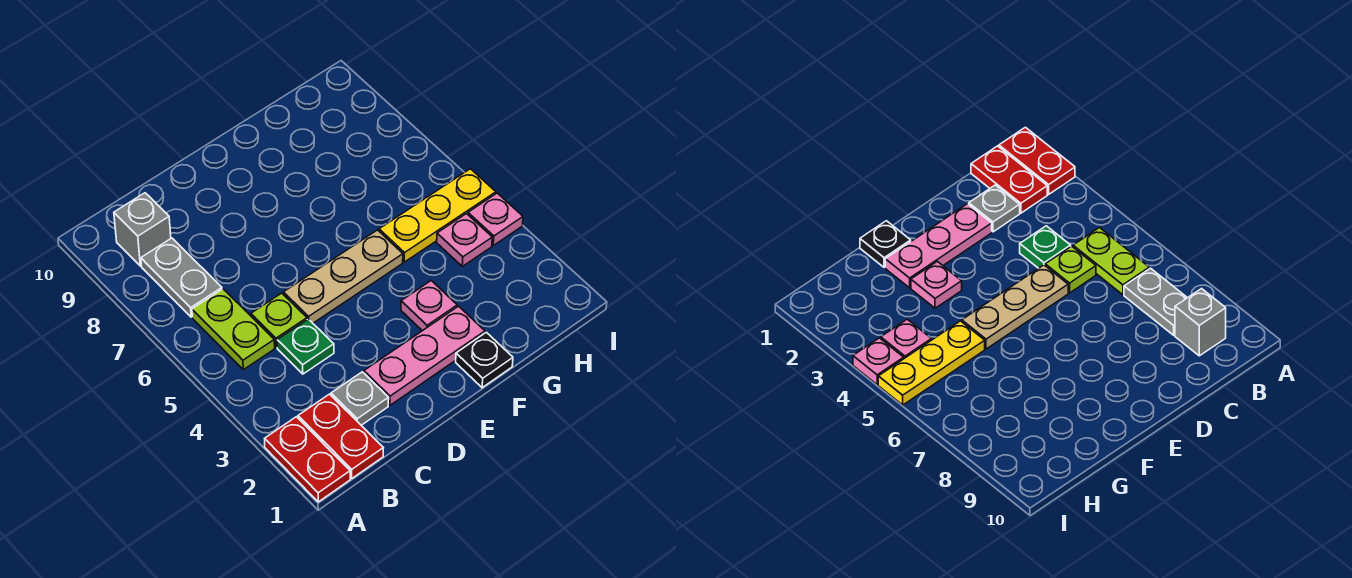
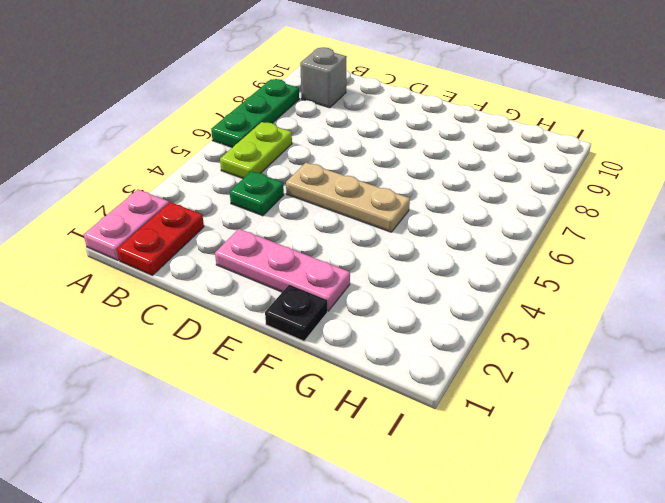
pink plate A1:A2 level 1 -> red plate A1:A2 level 1
green plate A6:A8 level 1 -> none
none -> grey plate B7:B8 level 1
none -> grey plate C2 level 1
none -> lime plate C5 level 1

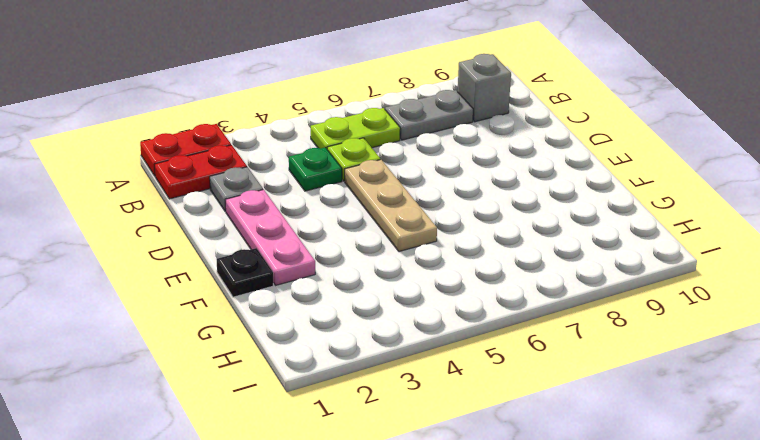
none -> pink plate F3 level 1
none -> yellow plate G5:I5 level 1
none -> pink plate H4 level 1

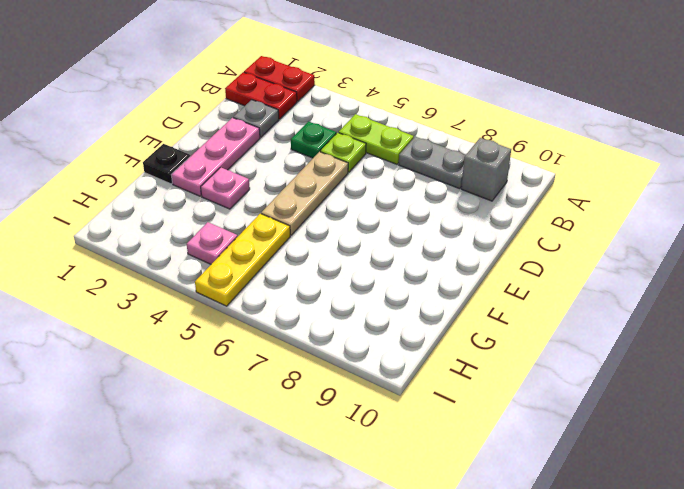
none -> pink plate I4 level 1

